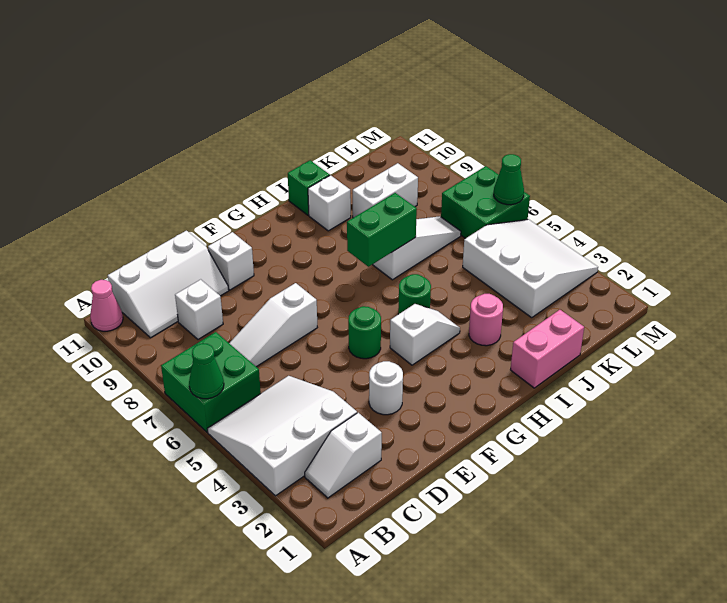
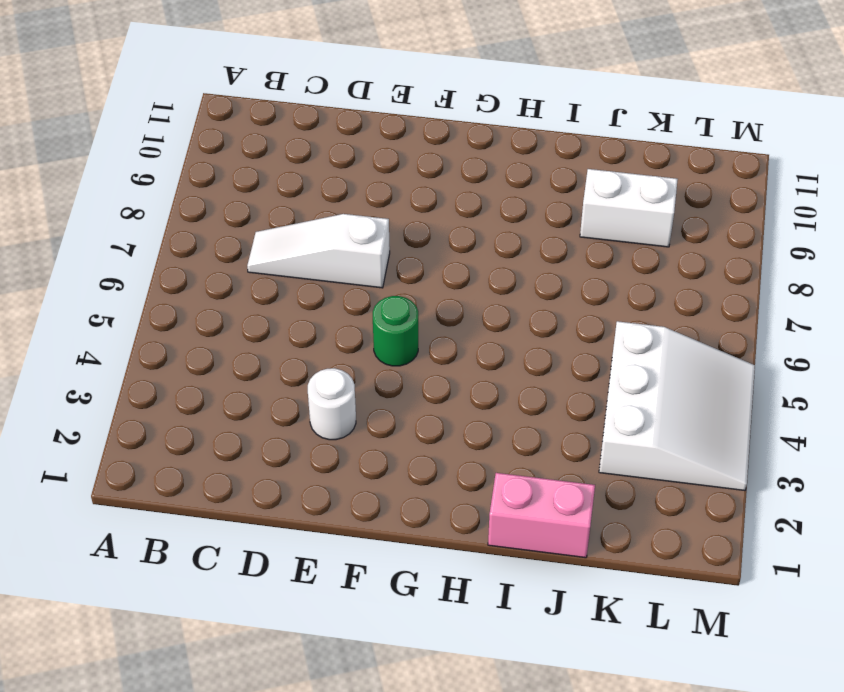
none -> white slope A3:C5 level 1 top 3
none -> green brick A6:B7 level 1
none -> pink cone A11 level 1

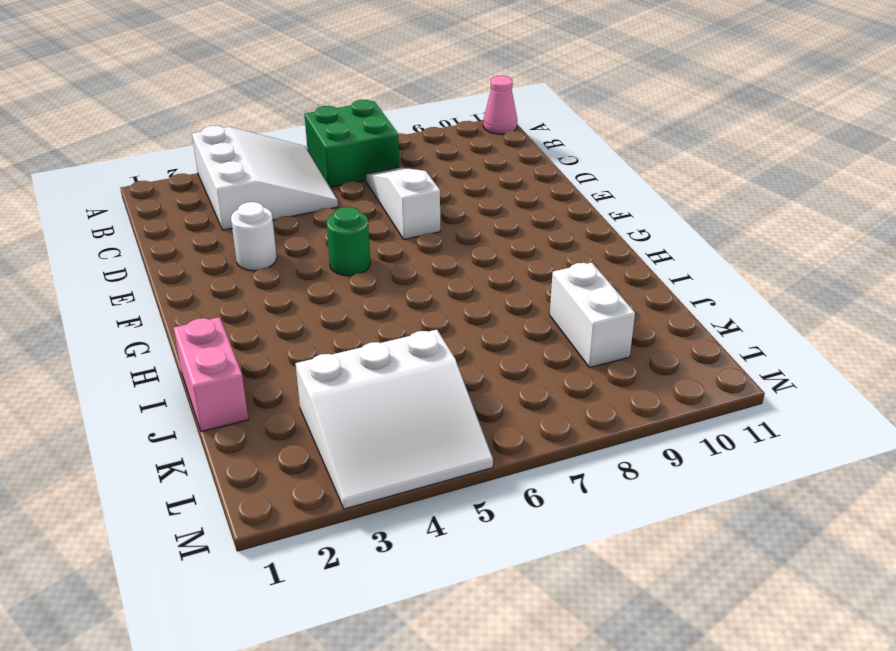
none -> white slope B2:C2 level 1 top C
none -> white slope B10:D11 level 1 top 11
none -> white brick C9 level 1

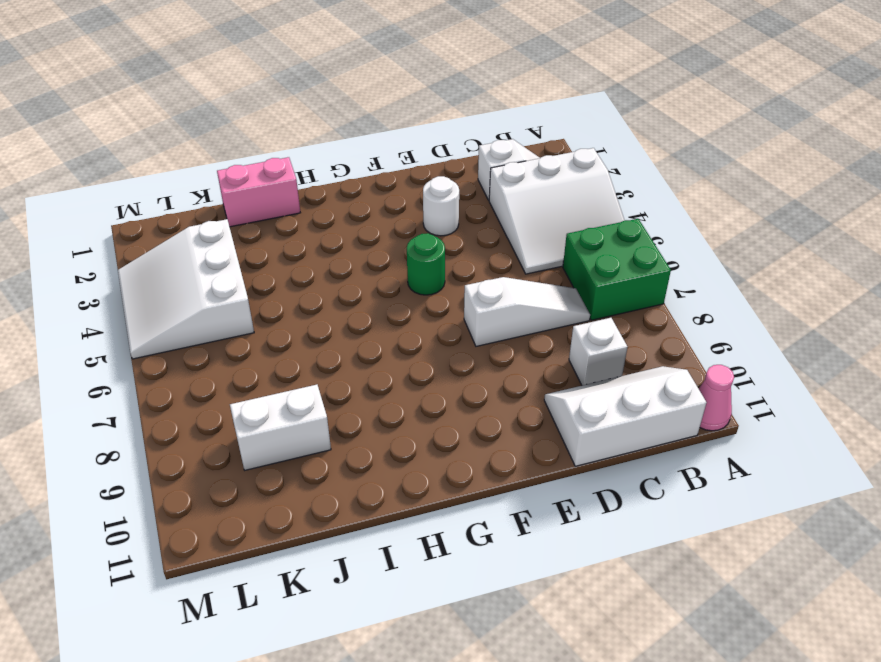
none -> white brick E10 level 1
none -> white slope G4:H4 level 1 top G
none -> green round brick H5 level 1

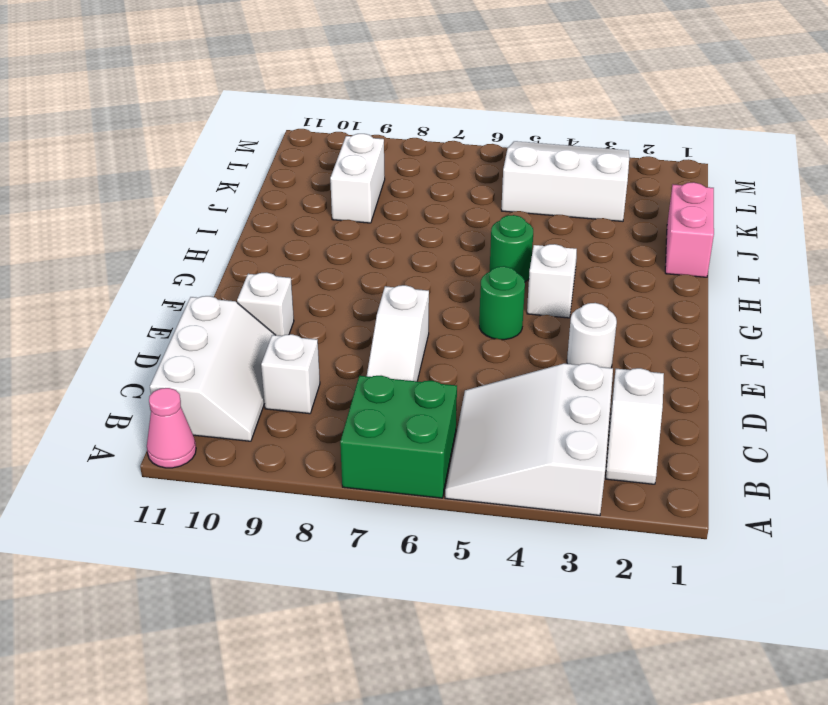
none -> pink round brick I3 level 1
none -> white slope I7:K7 level 1 top I
none -> white brick I10 level 1

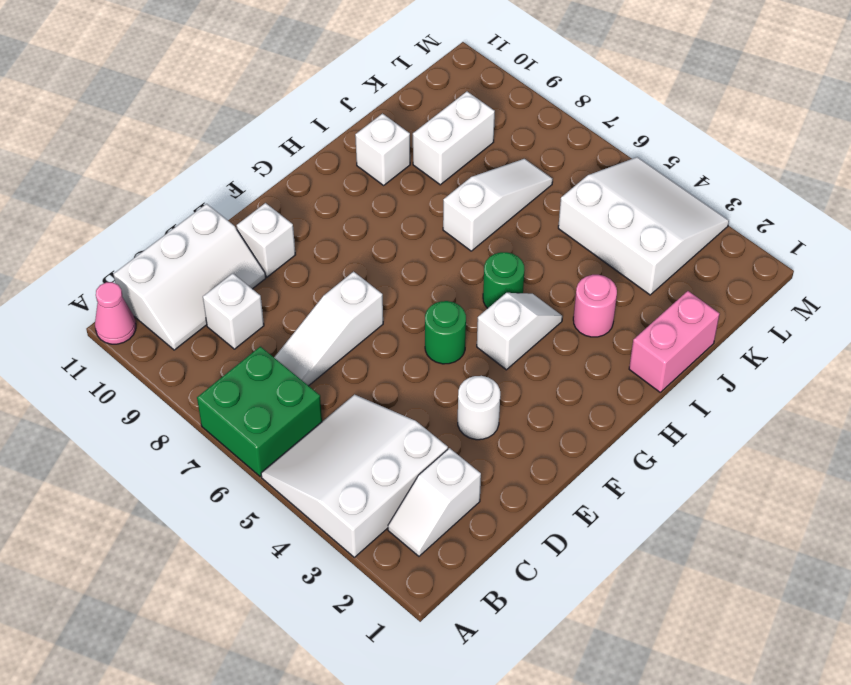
none -> green brick I11 level 1
none -> green brick L6:M7 level 1
none -> green cone A6 level 2

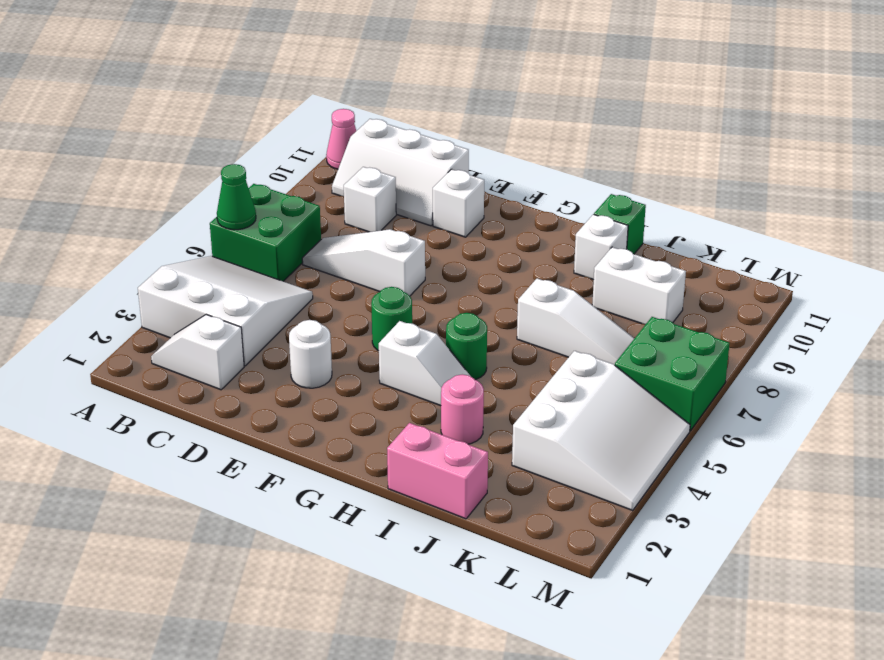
none -> green brick H7:I7 level 2
none -> green cone M6 level 2

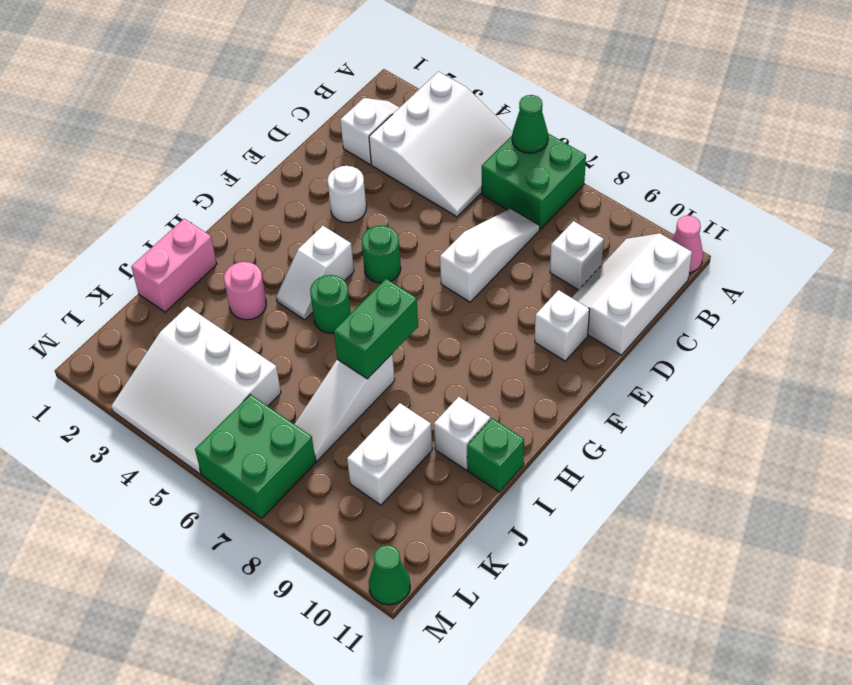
green cone M11 level 1 -> green cone M6 level 2

